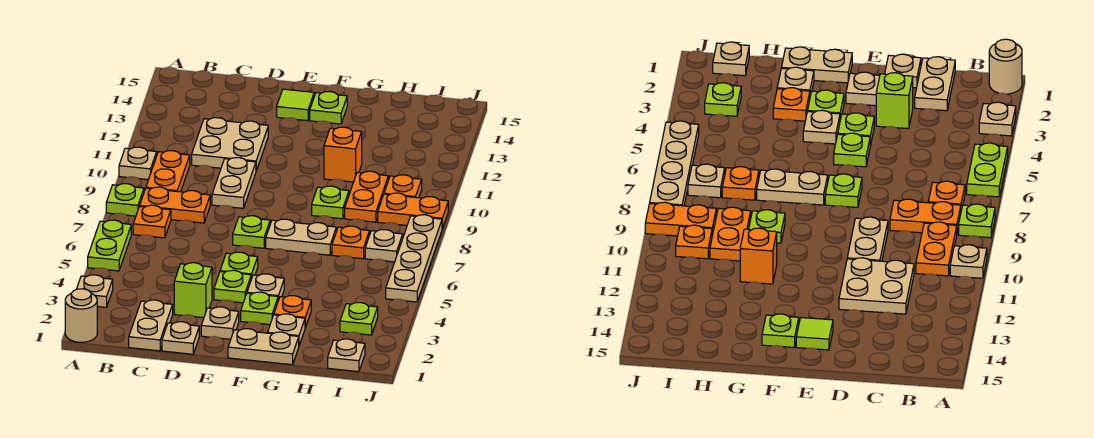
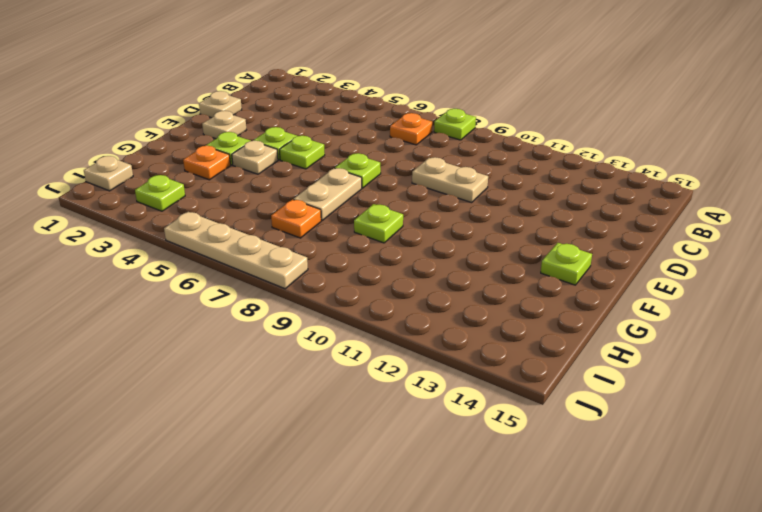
none -> tan round brick A1 level 1
none -> tan plate A3 level 1
none -> lime plate A5:A6 level 1
none -> tan plate A10 level 1

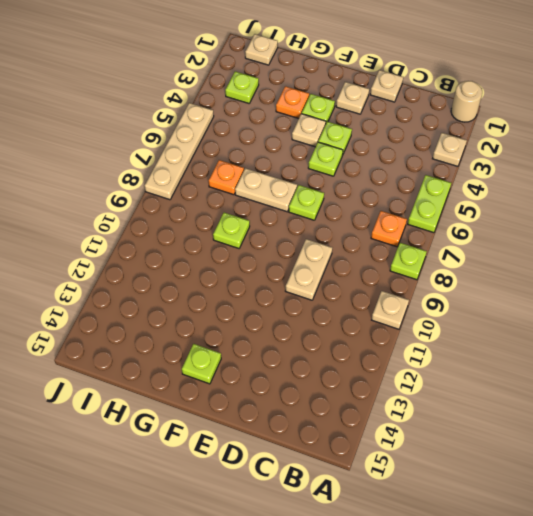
none -> orange plate B8:C8 level 1
none -> orange plate B9:B10 level 1
none -> tan plate C1:C2 level 1
none -> tan plate C11:D12 level 1

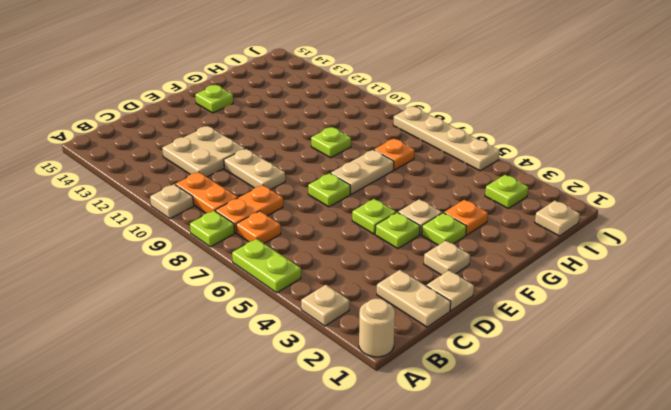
none -> lime brick D3 level 1
none -> lime tile E14 level 1
none -> tan plate F1:G1 level 1
none -> tan plate G2 level 1

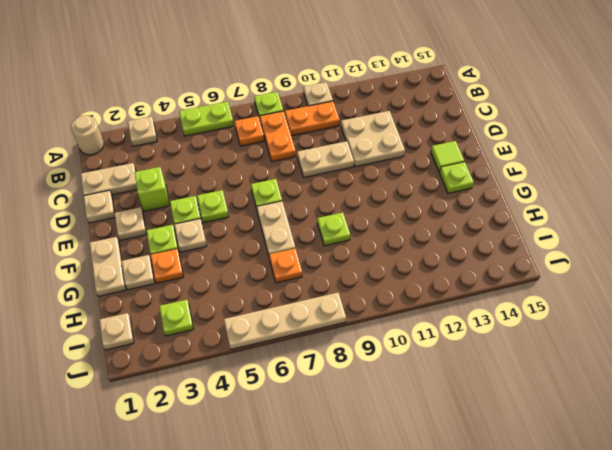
none -> orange brick G11 level 1
none -> orange plate H9:H10 level 1
none -> tan plate I7 level 1
none -> orange plate I9:J9 level 1

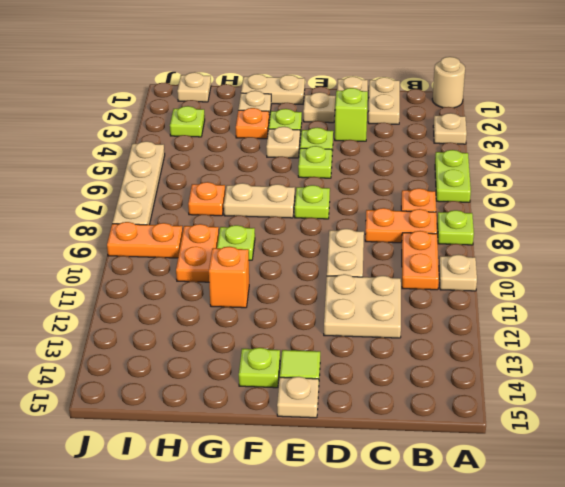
tan plate E15 level 1 -> tan plate I7 level 1
none -> orange plate I10 level 1

